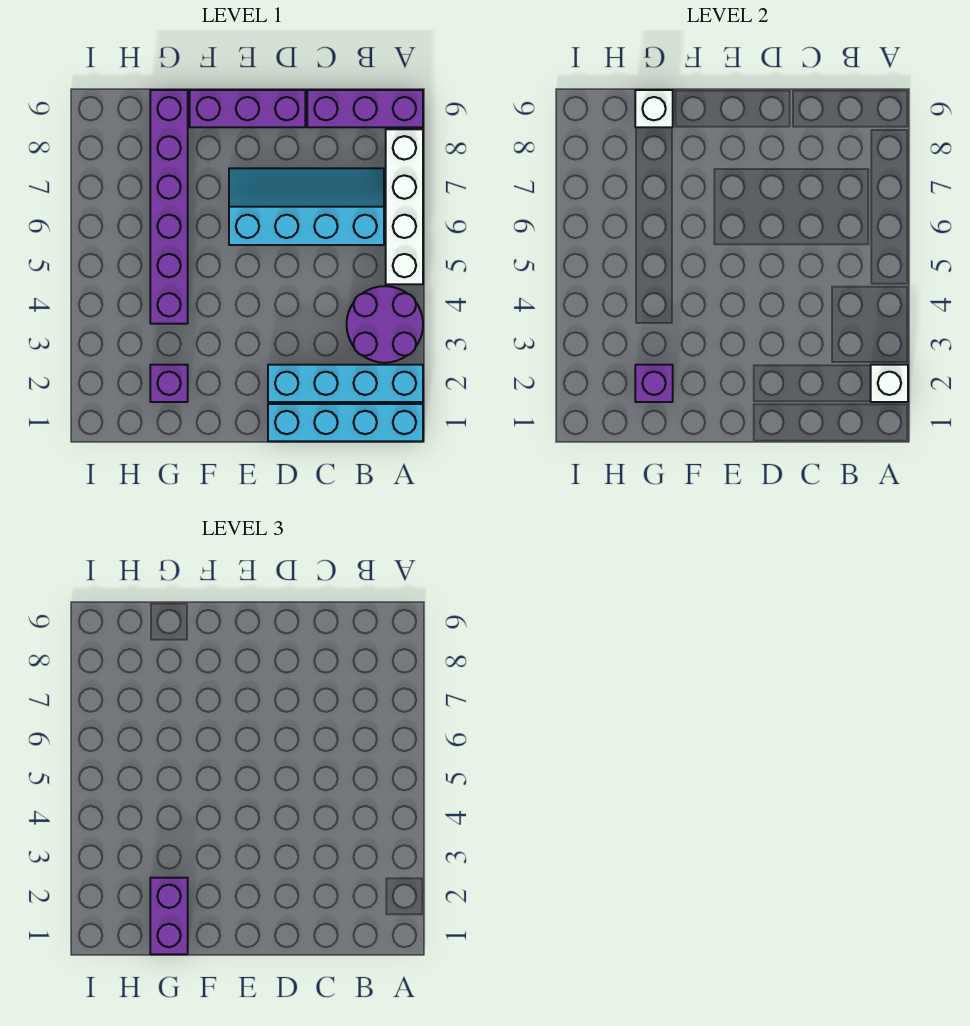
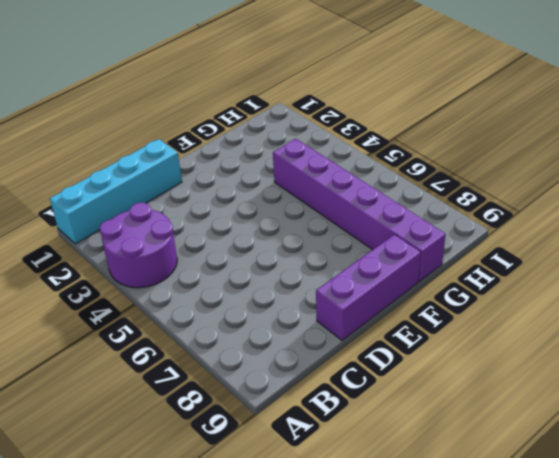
none -> cyan brick A2:D2 level 1
none -> white brick A5:A8 level 1
none -> purple brick A9:C9 level 1

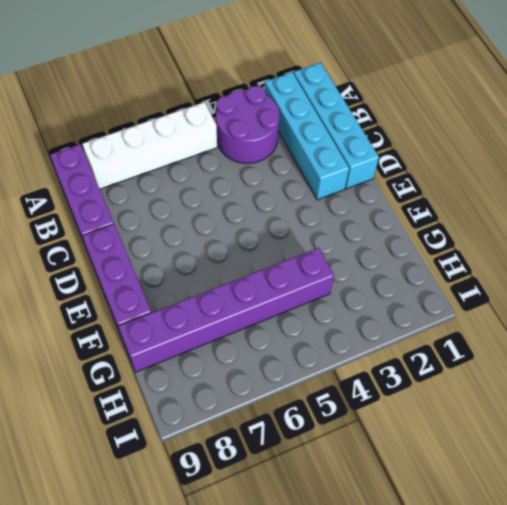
none -> cyan slope B6:E7 level 1 top 6
none -> purple brick G2 level 1
none -> white brick A2 level 2

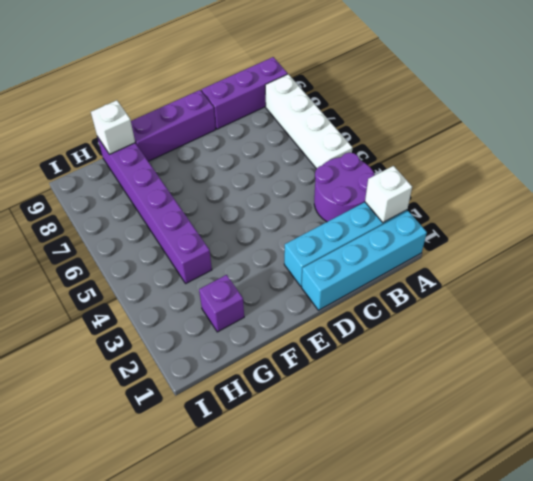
none -> cyan slope B6:E7 level 1 top 6
none -> purple brick G2 level 2
none -> purple brick G1:G2 level 3

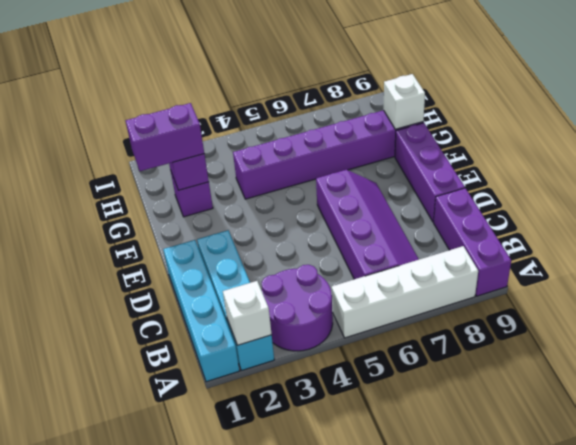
purple slope B6:E7 level 1 top 6 -> cyan slope B6:E7 level 1 top 6

